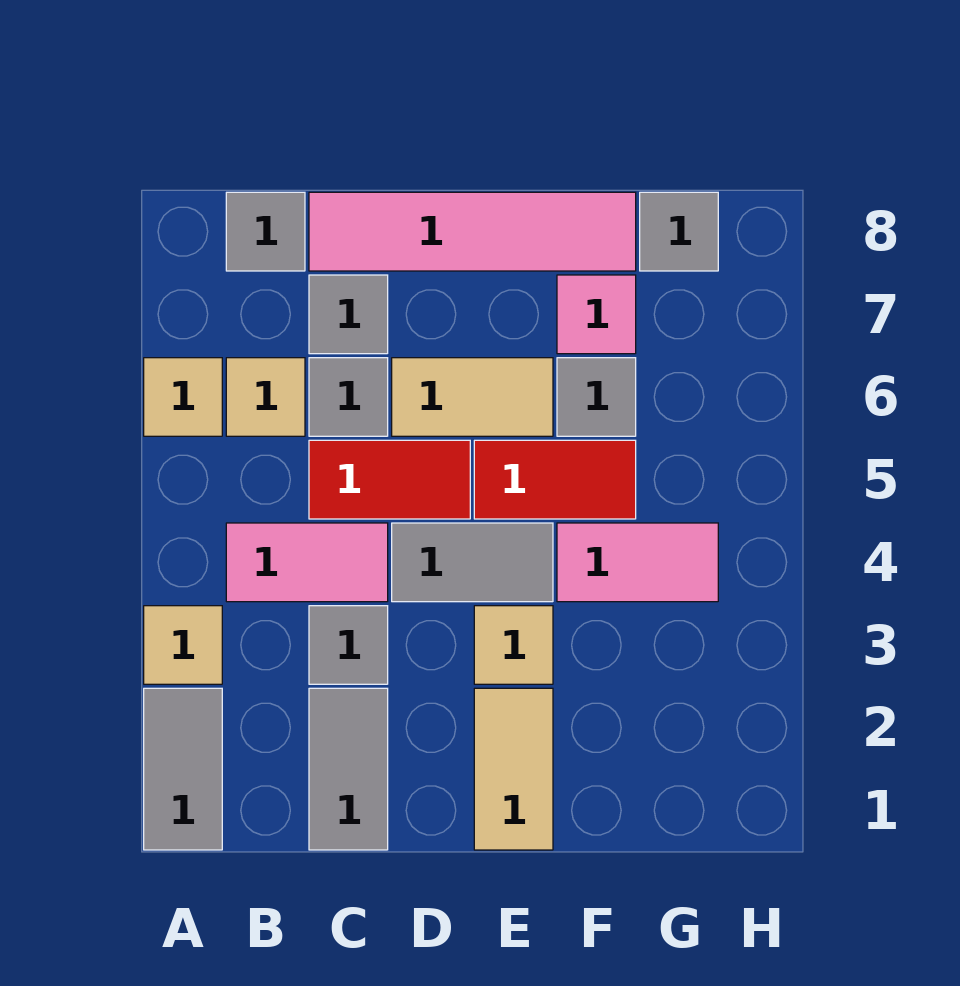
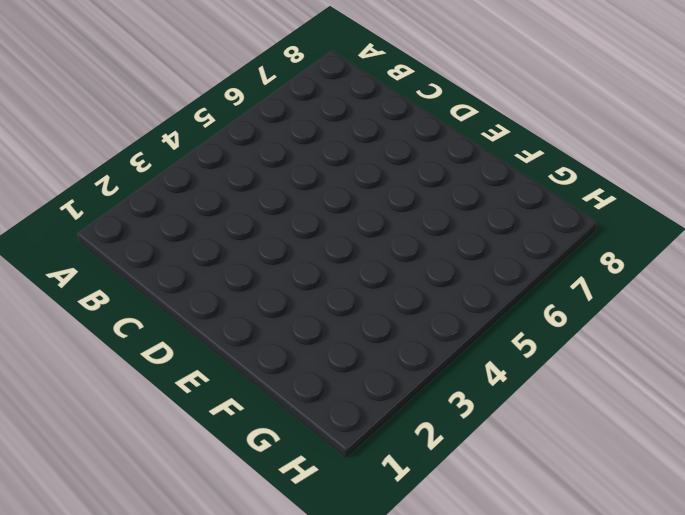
none -> grey tile A1:A2 level 1
none -> tan tile A3 level 1
none -> tan tile A6 level 1

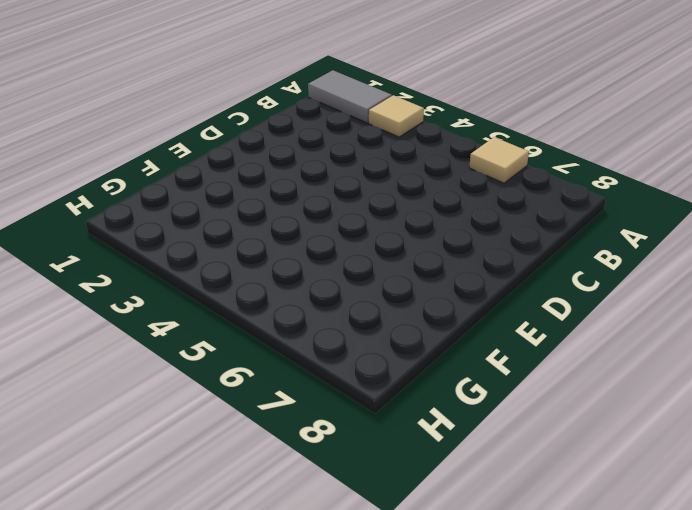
none -> pink tile B4:C4 level 1
none -> tan tile B6 level 1
none -> grey tile B8 level 1

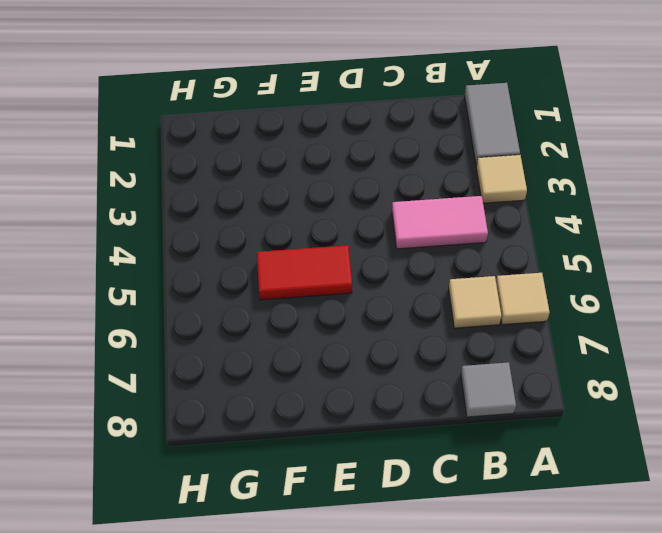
none -> grey tile C1:C2 level 1
none -> grey tile C3 level 1
none -> red tile C5:D5 level 1

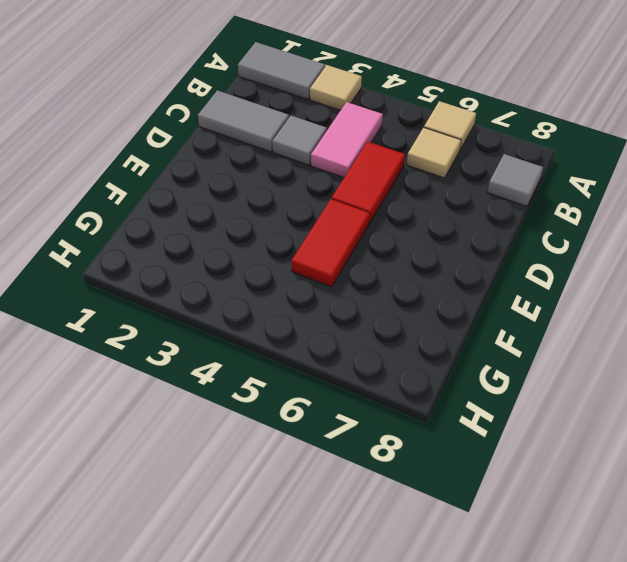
none -> grey tile C6 level 1
none -> grey tile C7 level 1
none -> pink tile C8:F8 level 1

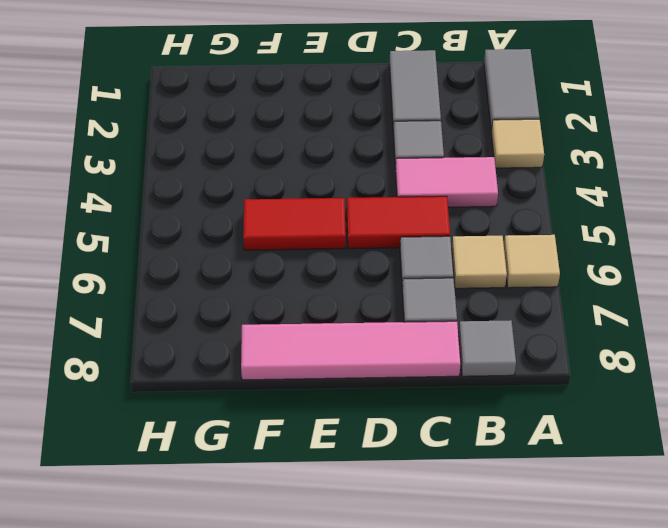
none -> grey tile D4:E4 level 1
none -> tan tile D6:E6 level 1
none -> tan tile E1:E2 level 1

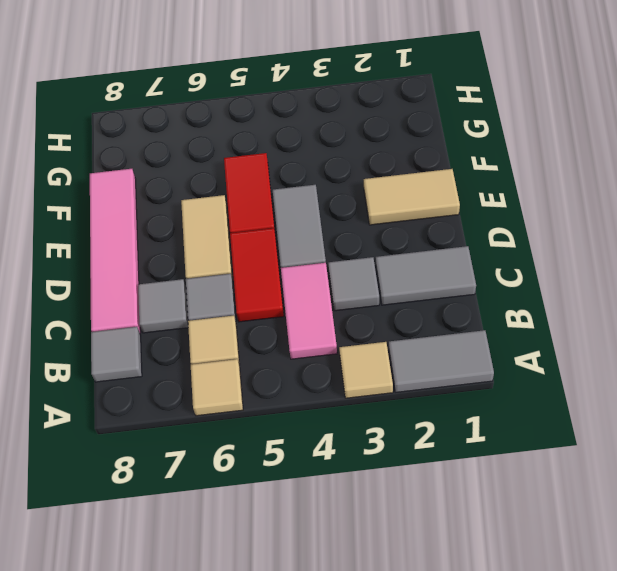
none -> tan tile E3 level 1
none -> pink tile F4:G4 level 1
none -> grey tile F6 level 1

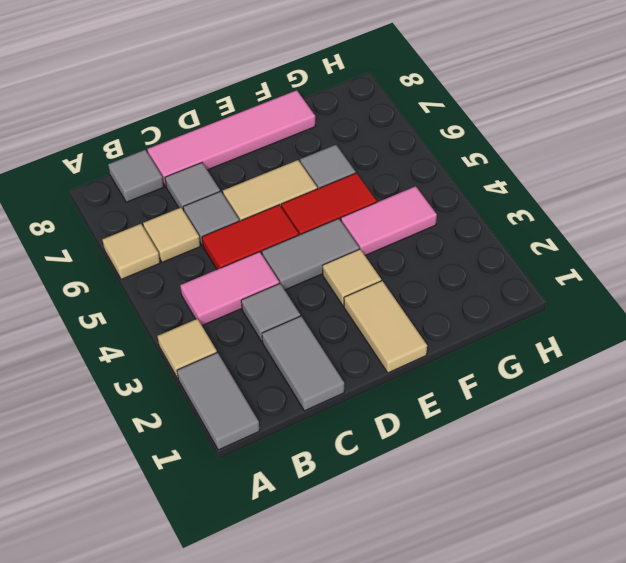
none -> pink tile F7 level 1
none -> grey tile G8 level 1

